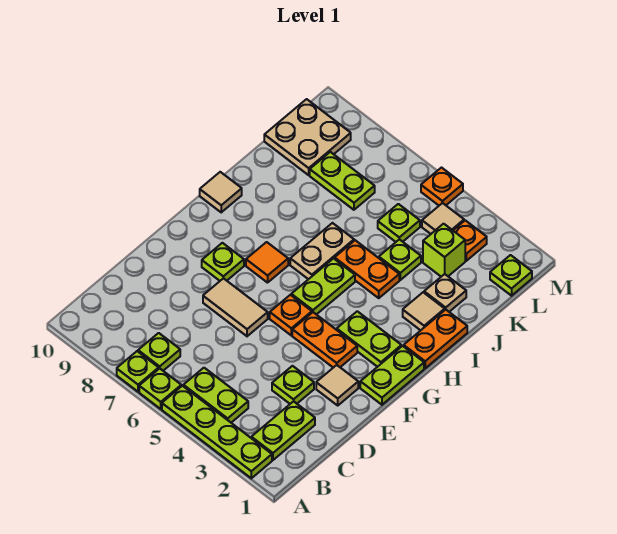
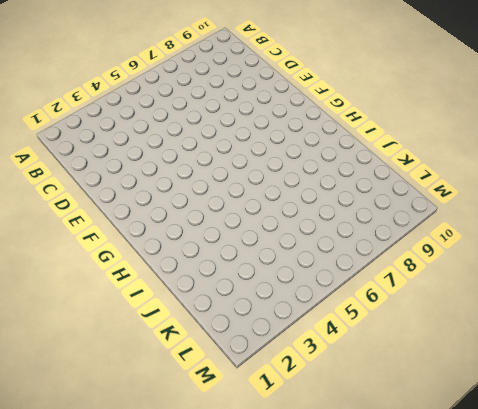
none -> lime plate A2:A5 level 1
none -> lime plate A6 level 1
none -> lime plate A7 level 1
none -> lime plate B2:C2 level 1

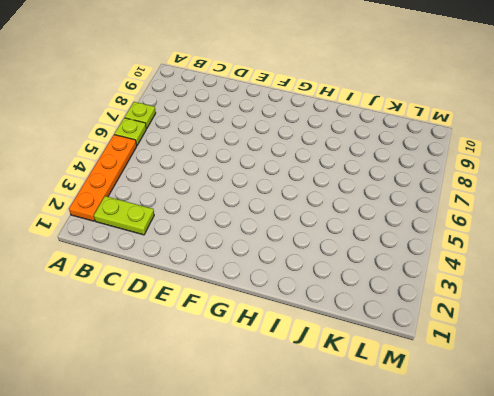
orange plate A2:A5 level 1 -> lime plate A2:A5 level 1
none -> lime plate B4:B5 level 1
none -> lime plate B7 level 1
none -> lime plate D3 level 1
none -> tan tile E2 level 1

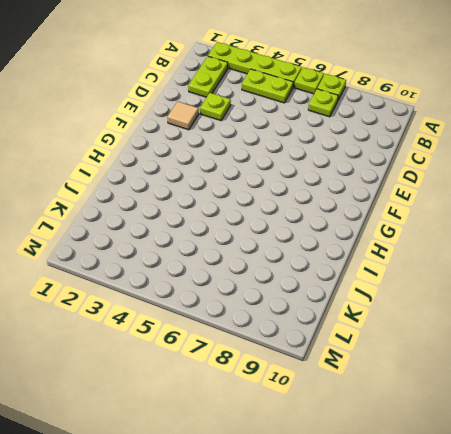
none -> tan tile E6:E7 level 1
none -> lime plate F1:G1 level 1
none -> orange plate F3:F4 level 1
none -> orange plate F5 level 1

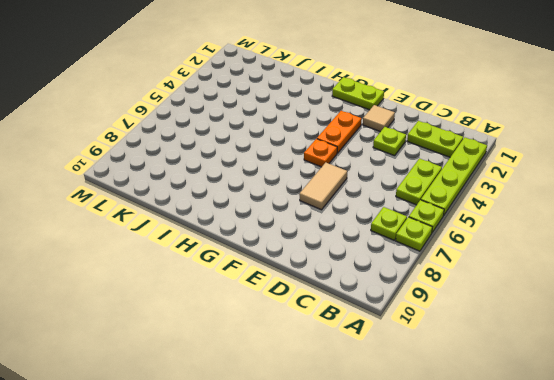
none -> lime plate F8 level 1
none -> lime plate G2:G3 level 1
none -> lime plate G5:H5 level 1
none -> orange tile G7 level 1

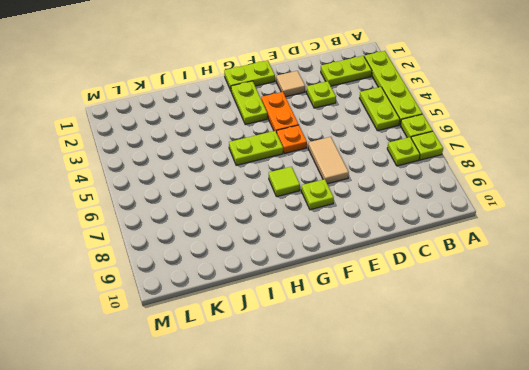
lime tile G7 level 1 -> orange tile G7 level 1
none -> orange plate H1:I1 level 1
none -> tan plate H6:I6 level 1
none -> tan tile H10 level 1
none -> tan tile I2 level 1

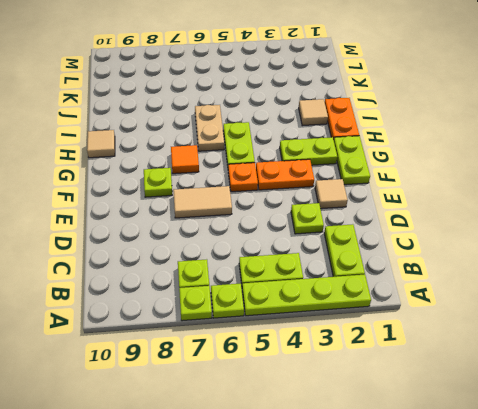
none -> orange plate I4:I5 level 1
none -> tan plate J2 level 1
none -> lime plate J4 level 1
none -> lime brick K3 level 1

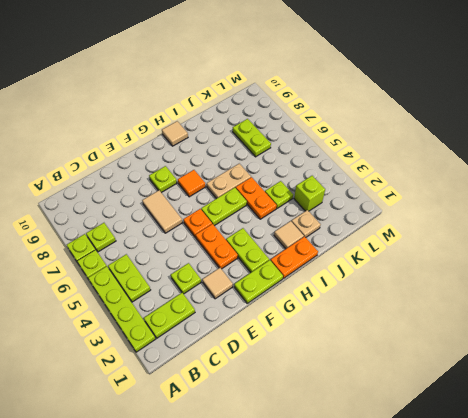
none -> lime plate K5 level 1
none -> tan plate K9:L10 level 1
none -> lime plate L1 level 1
none -> orange plate L3 level 1

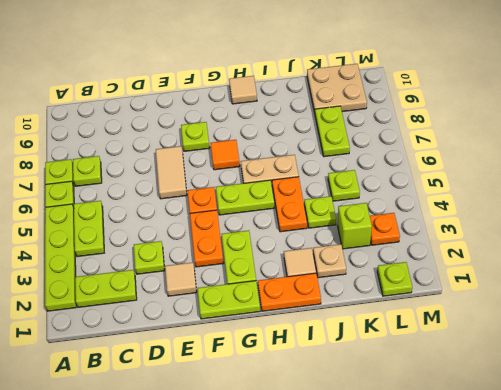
none -> tan tile L4 level 1
none -> orange plate M5 level 1

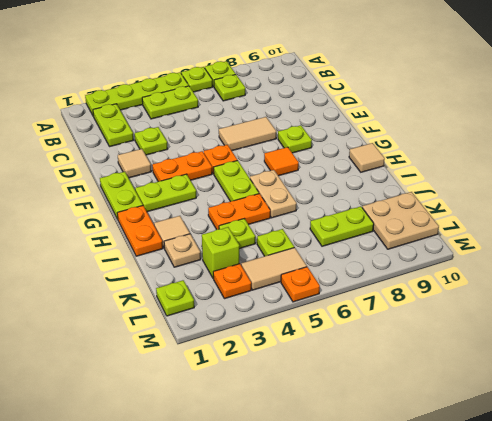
tan tile L4:L5 level 1 -> tan tile L4 level 1

